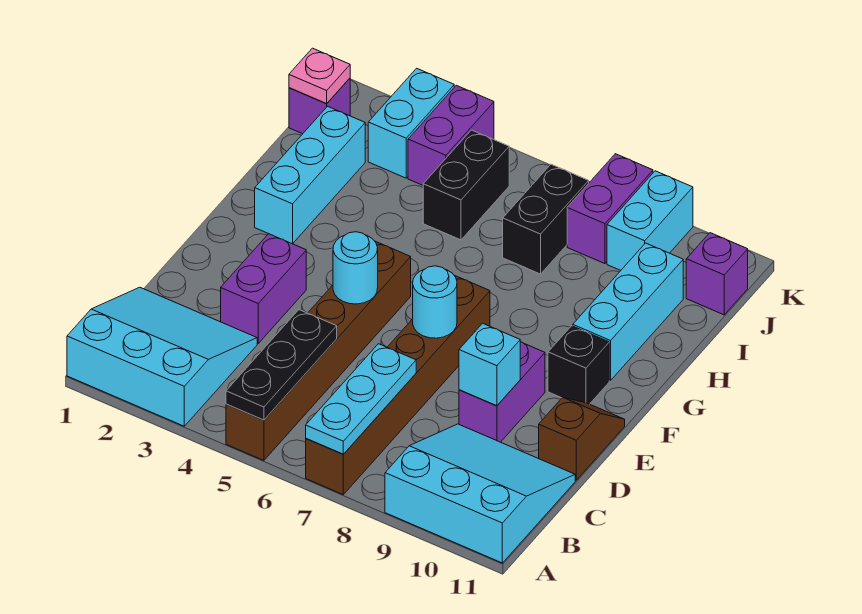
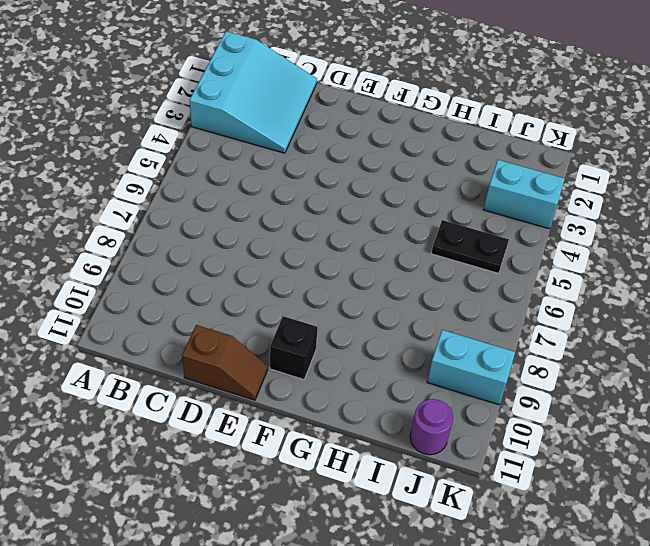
black plate I5:J5 level 1 -> black brick I5:J5 level 1
purple round brick J11 level 1 -> purple brick J11 level 1
none -> brown brick A5:F5 level 1
none -> brown brick A7:F7 level 1
none -> cyan slope A9:C11 level 1 top A

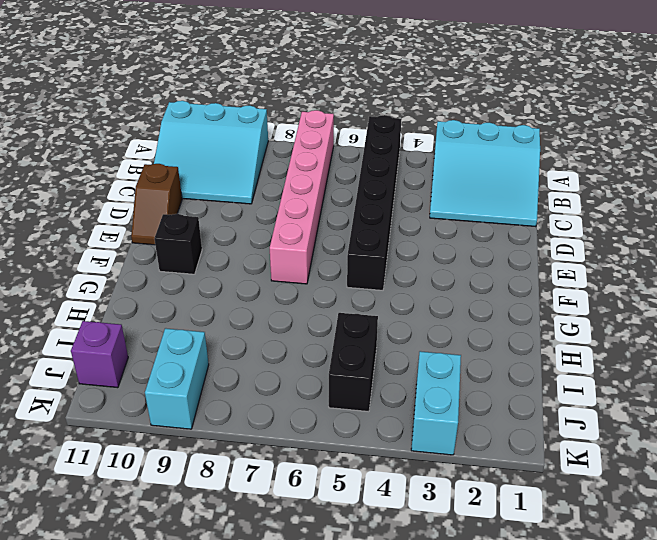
black brick A5:F5 level 1 -> brown brick A5:F5 level 1
pink brick A7:F7 level 1 -> brown brick A7:F7 level 1
none -> purple brick D3:E3 level 1
none -> purple brick D9:E9 level 1
none -> cyan brick G2:I2 level 1

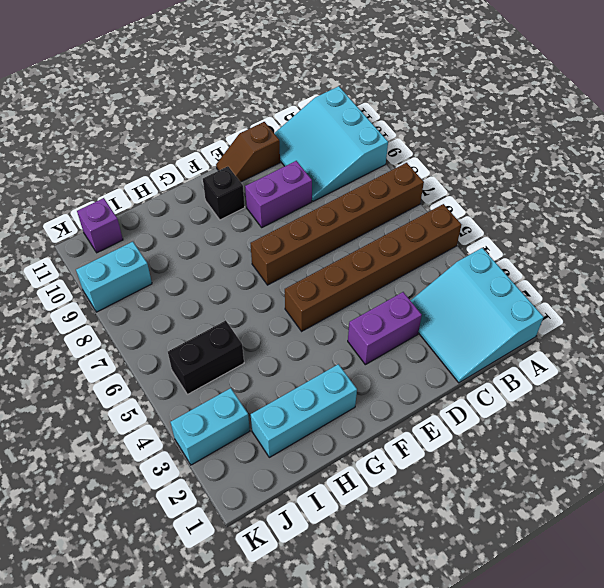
none -> cyan brick G10:I10 level 1
none -> black brick I7:J7 level 1
none -> purple brick J1 level 1

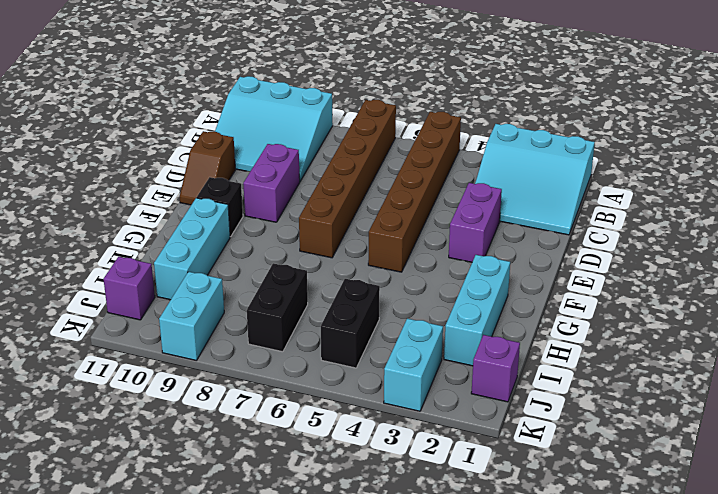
none -> purple brick J4:K4 level 1
none -> purple brick J8:K8 level 1
none -> black plate A5:C5 level 2

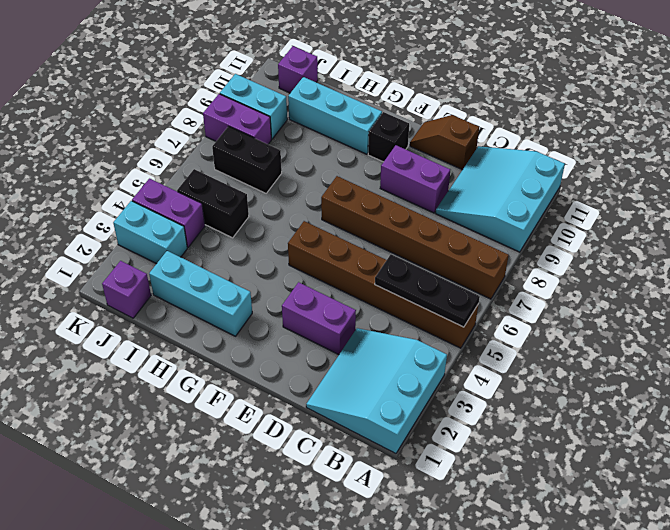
none -> cyan plate A7:C7 level 2
none -> cyan brick D9 level 2
none -> cyan round brick E5 level 2

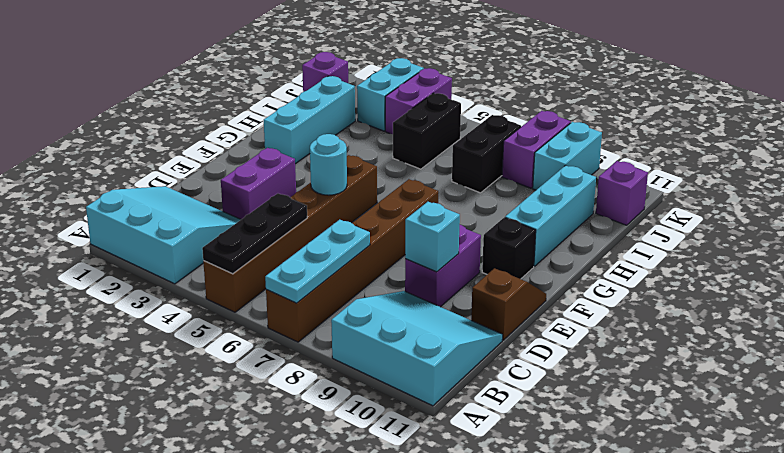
none -> cyan round brick E7 level 2
none -> pink plate J1 level 2

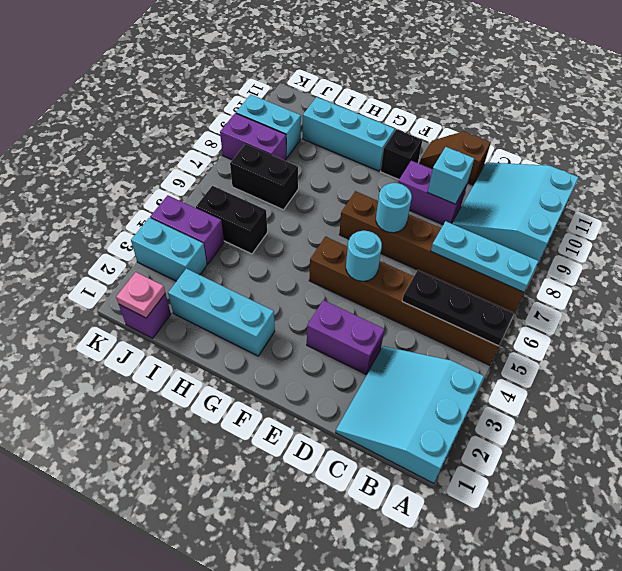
none -> purple brick J11 level 1

